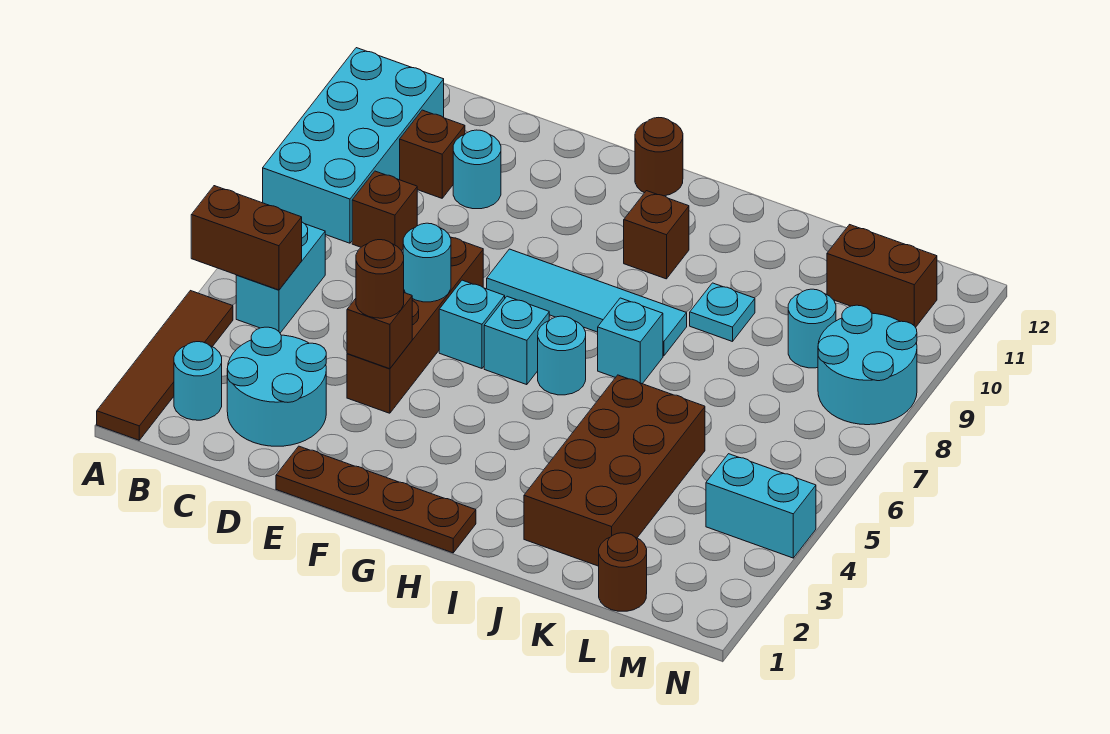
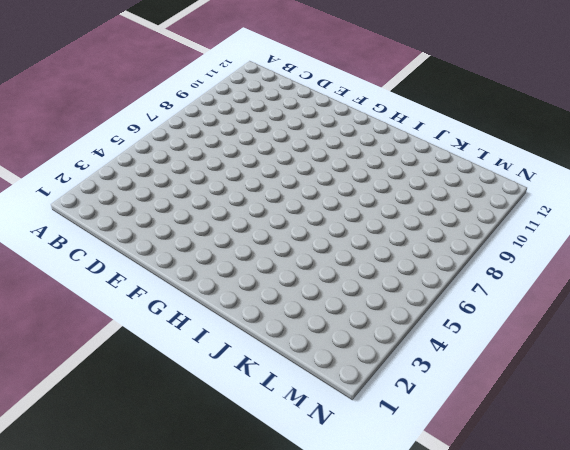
none -> brown tile A1:A4 level 1
none -> cyan brick A8:B11 level 1
none -> cyan round brick B2 level 1

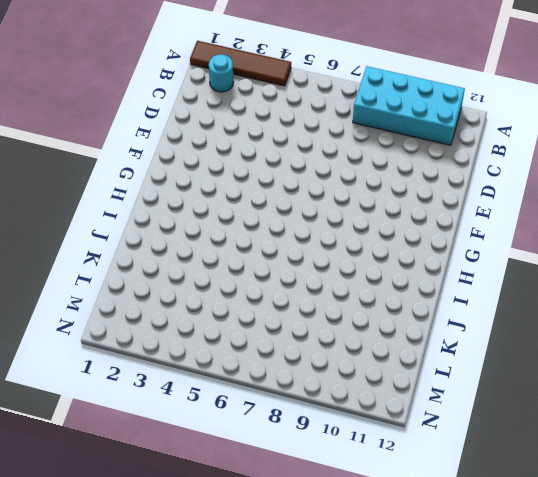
none -> cyan brick B5:B6 level 1
none -> cyan round brick C2:D3 level 1
none -> brown brick C8 level 1

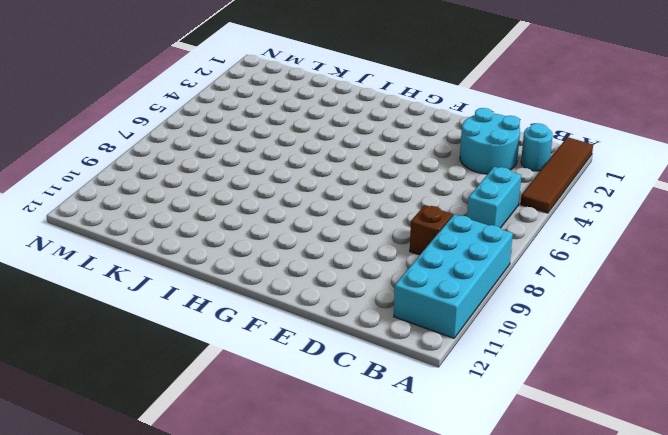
none -> brown brick C10 level 1
none -> cyan round brick D10 level 1
none -> brown plate E1:H1 level 1

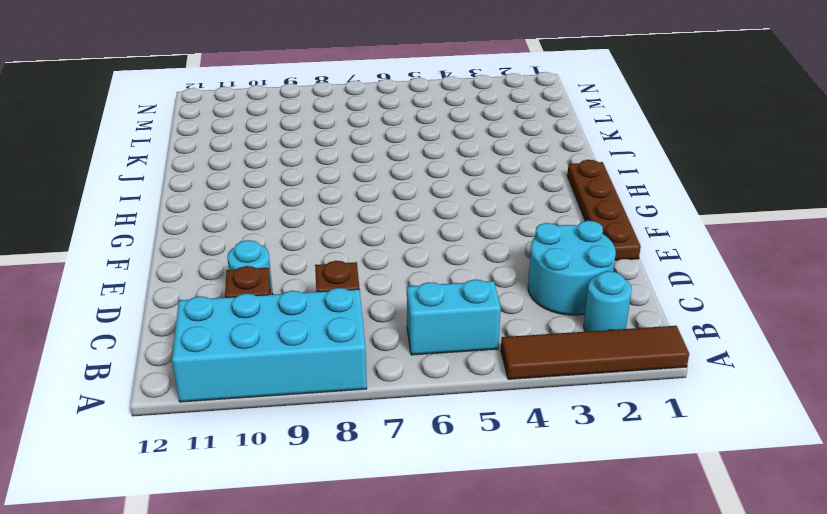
none -> brown brick E4:E7 level 1
none -> cyan brick F6 level 1
none -> cyan tile F8:I8 level 1

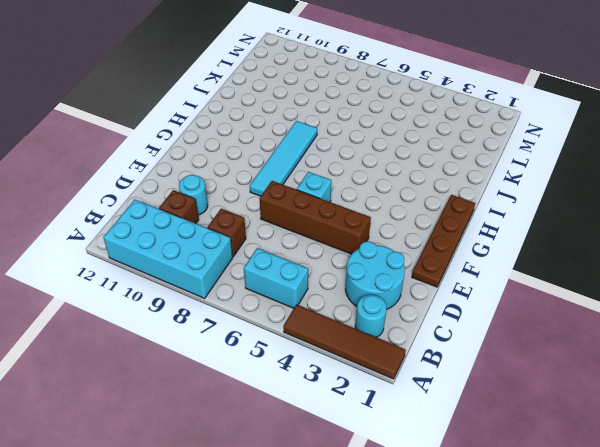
none -> cyan brick G6 level 1
none -> brown round brick G12 level 1
none -> cyan round brick H6 level 1

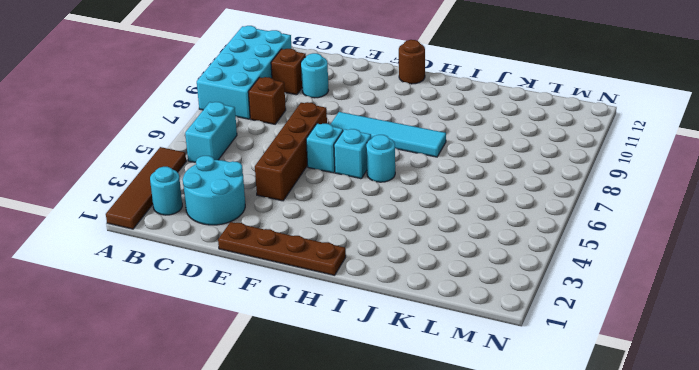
none -> brown brick H10 level 1
none -> cyan brick I7 level 1
none -> brown brick J2:K5 level 1

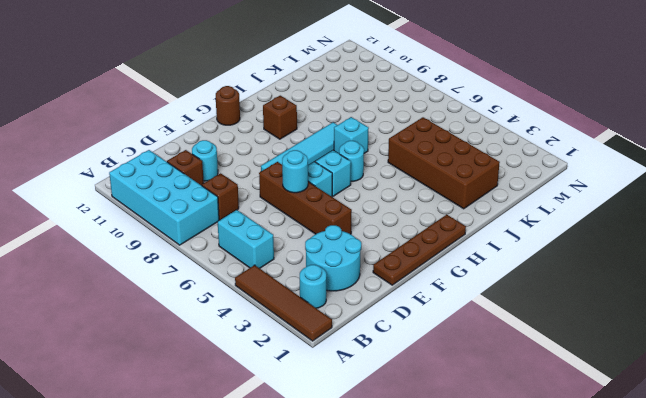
none -> cyan plate J9 level 1
none -> brown round brick L1 level 1
none -> cyan round brick L9 level 1

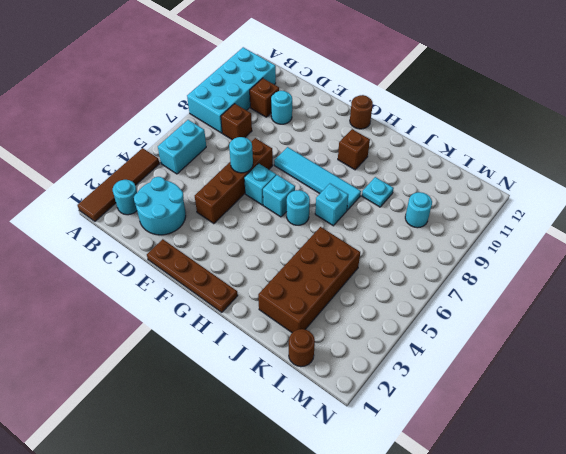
none -> brown brick L11:M11 level 1
none -> cyan brick M4:N4 level 1
none -> cyan round brick M8:N9 level 1

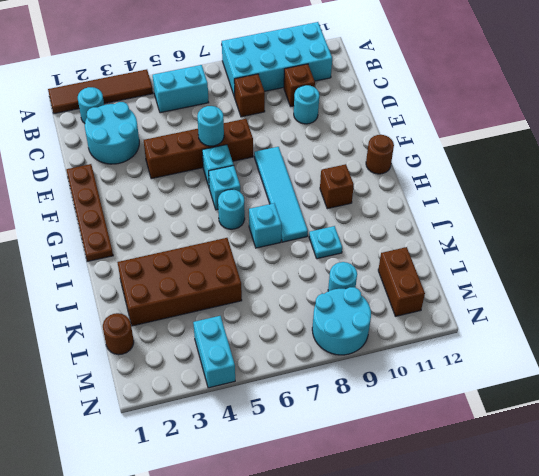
none -> brown brick A5:B5 level 2
none -> brown brick E4 level 2
none -> brown round brick E4 level 3

